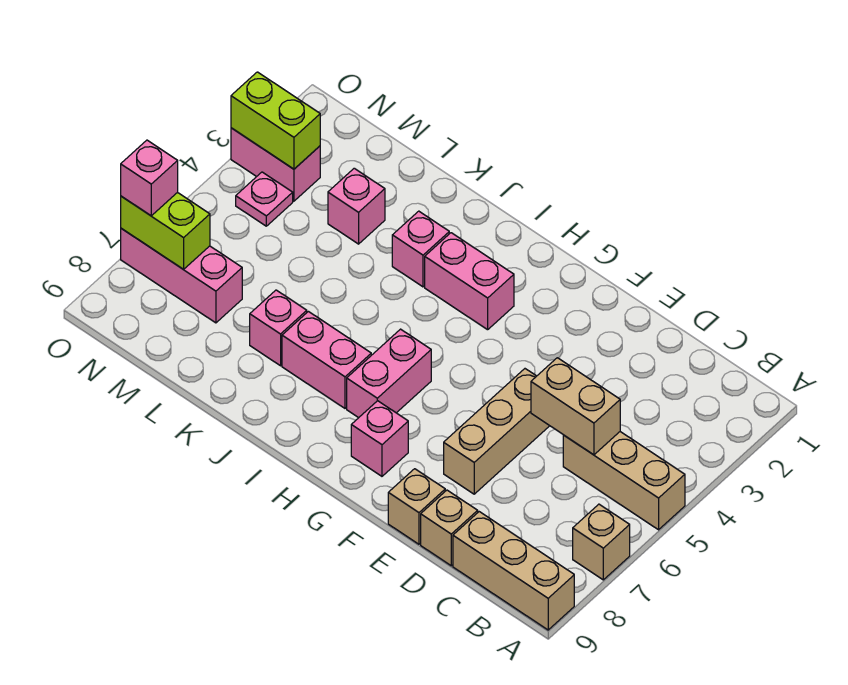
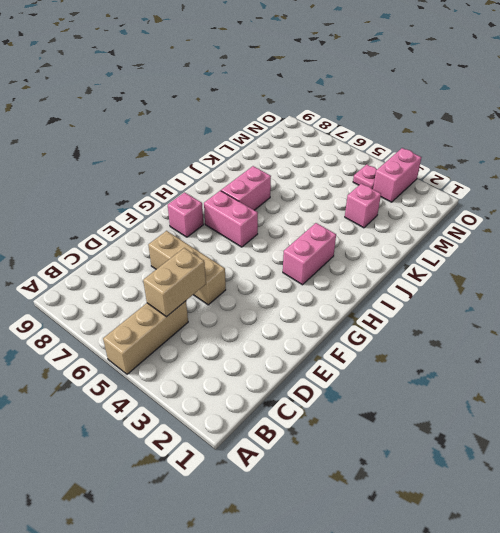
none -> tan brick A7 level 1
none -> tan brick A9:C9 level 1
none -> tan brick D9 level 1

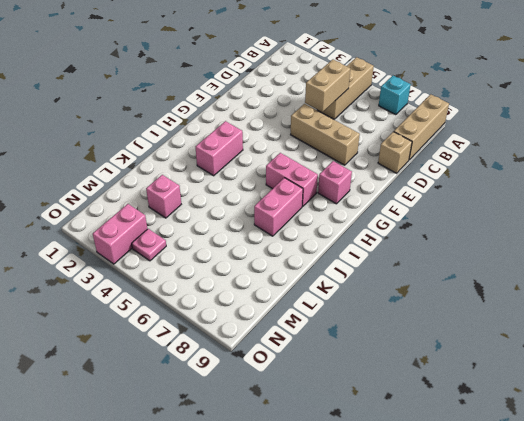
cyan brick A7 level 1 -> tan brick A7 level 1
none -> tan brick E9 level 1
none -> pink brick J3 level 1
none -> pink brick K7 level 1

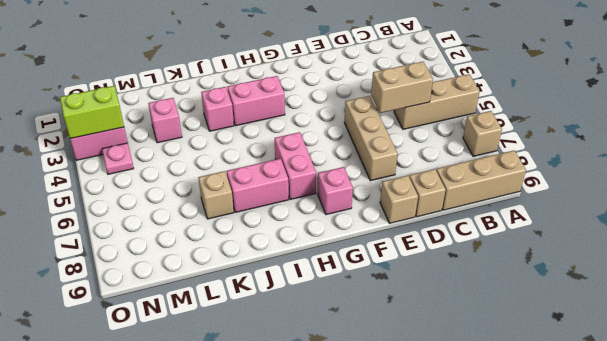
tan brick K7 level 1 -> pink brick K7 level 1
none -> pink brick M7:O7 level 1
none -> lime brick N7:O7 level 2
none -> pink brick O7 level 3

